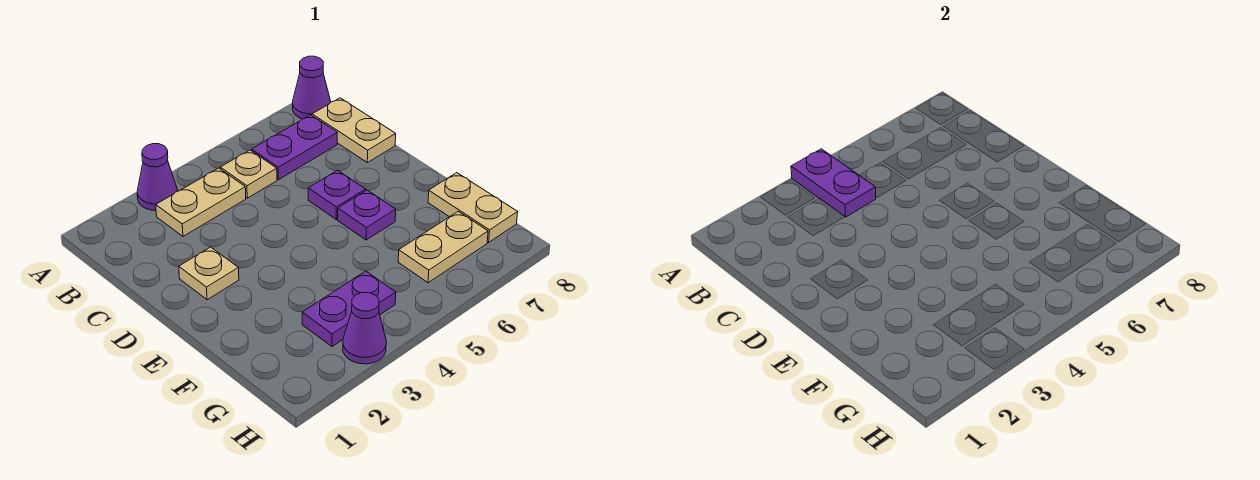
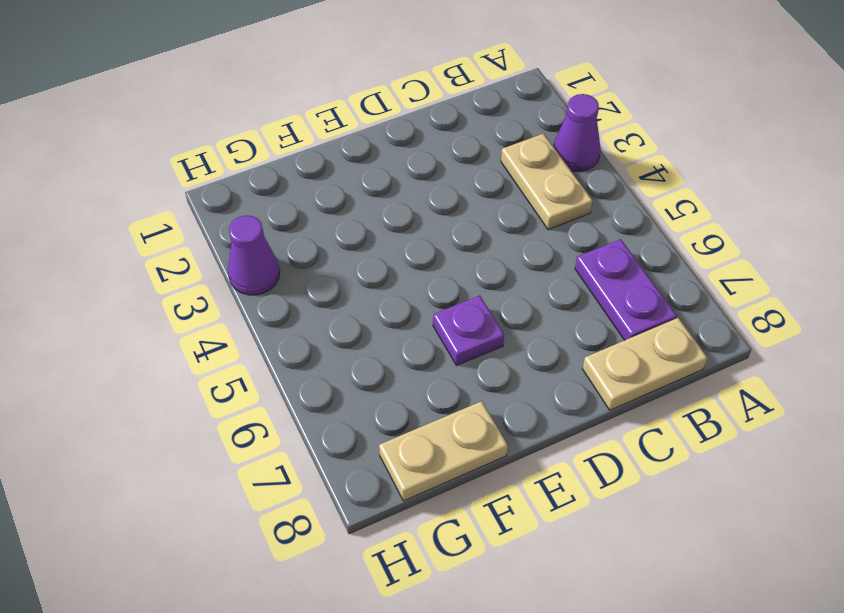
none -> purple cone A8 level 1
none -> tan plate B5 level 1
none -> tan plate D2 level 1

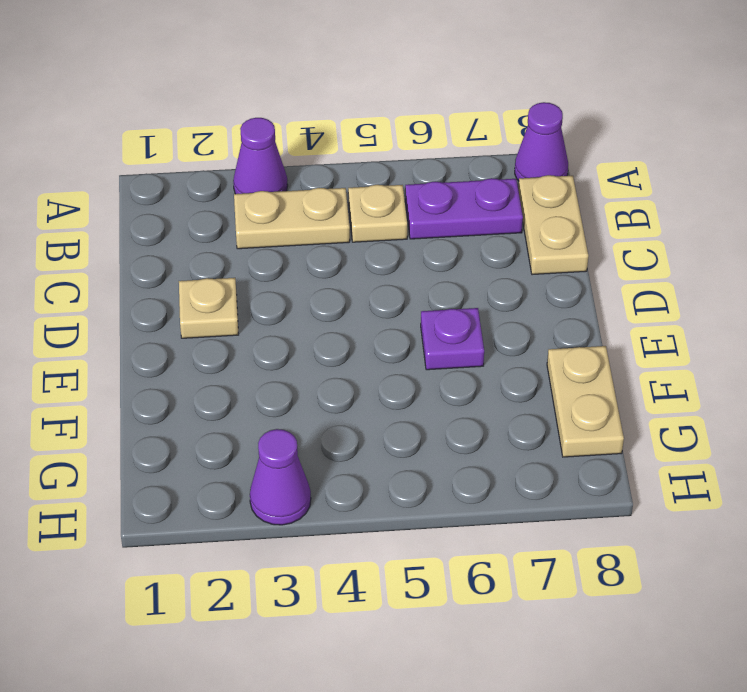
none -> purple plate D6 level 1
none -> purple plate G3:G4 level 1
none -> tan plate G6:G7 level 1

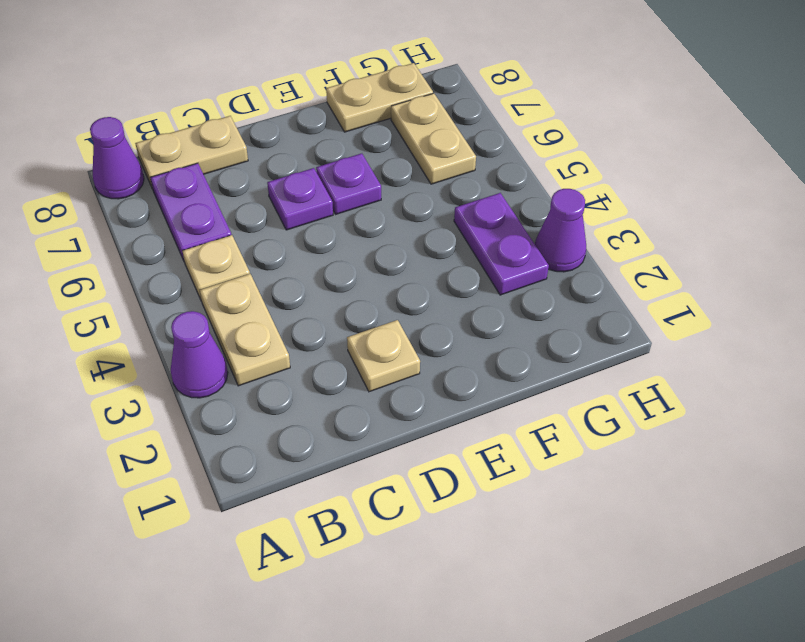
none -> purple plate A4:B4 level 2

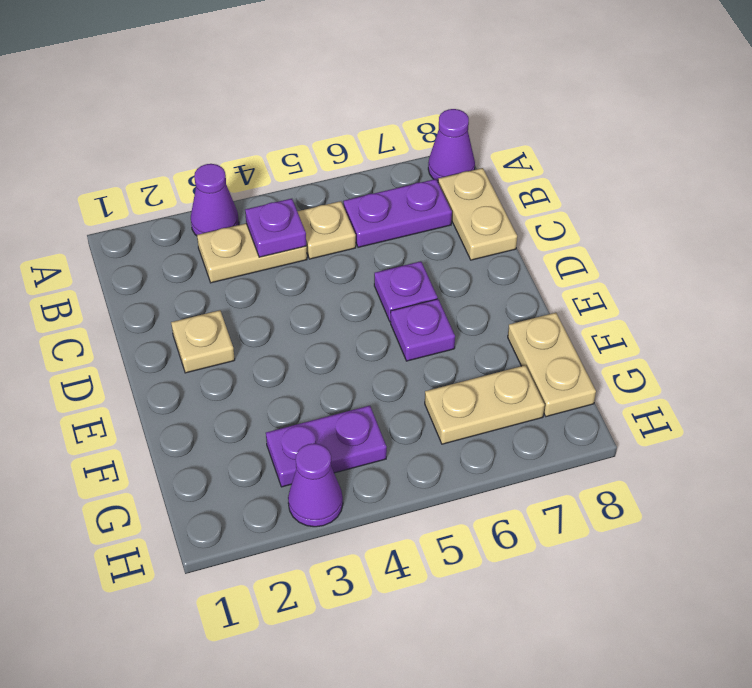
purple plate B4 level 2 -> purple plate A4:B4 level 2

